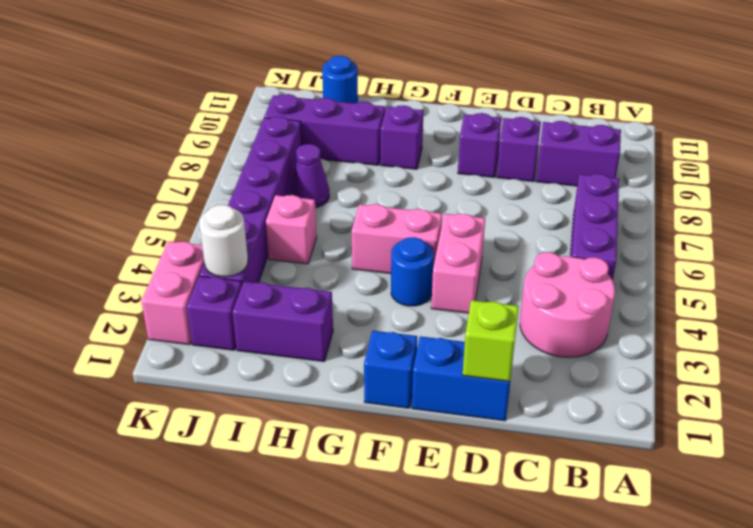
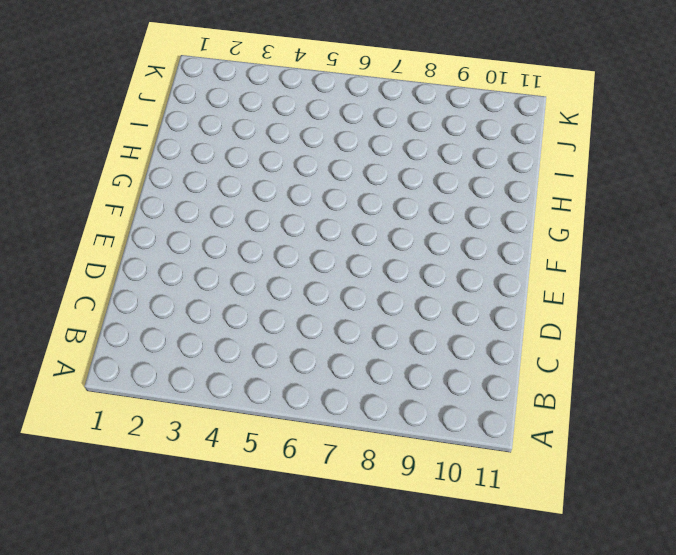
none -> pink round brick B3:C4 level 1
none -> purple brick B5:B7 level 1
none -> purple brick B9:C9 level 1

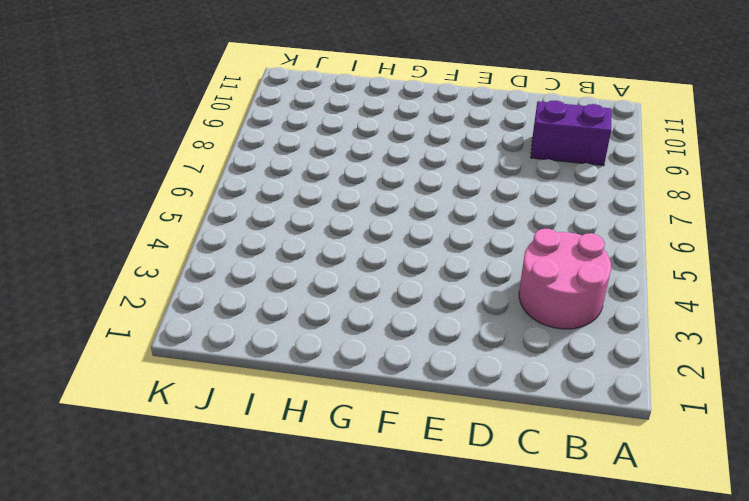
none -> purple brick B5:B7 level 1
none -> blue brick D1:E1 level 1
none -> purple brick D9 level 1

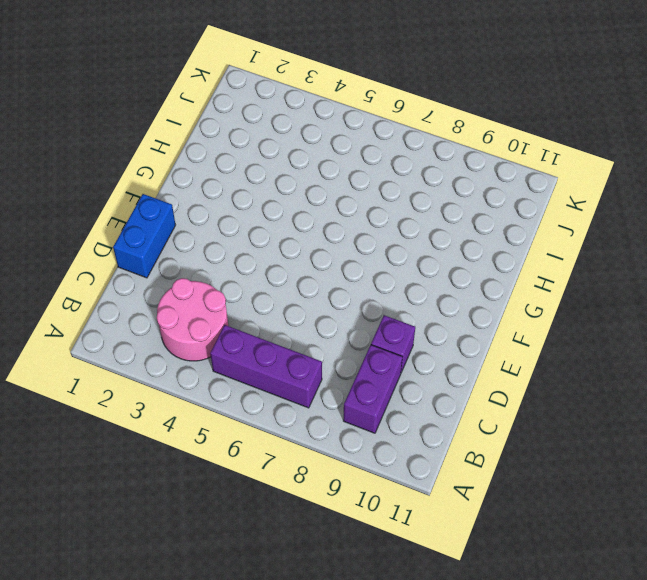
none -> pink brick E4:E5 level 1
none -> purple brick E9 level 1
none -> blue brick F1 level 1

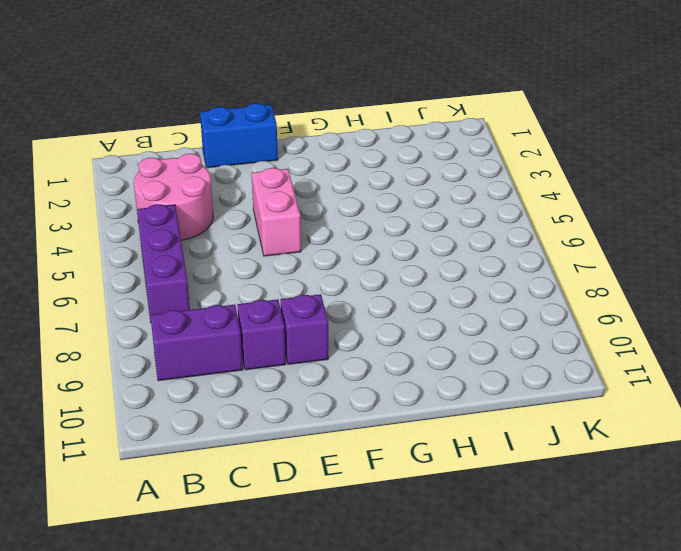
none -> blue brick F1 level 1
none -> blue round brick F4 level 1
none -> pink brick F5:G5 level 1

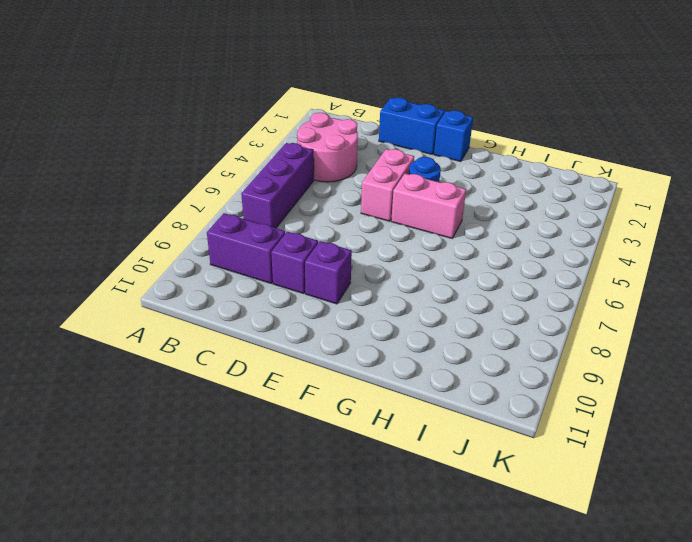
none -> purple brick G9 level 1
none -> purple brick H2:I2 level 1
none -> purple brick H9:J9 level 1

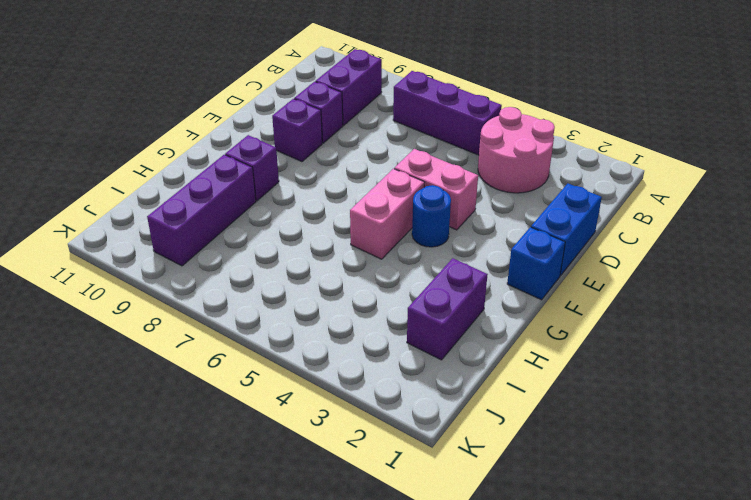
none -> pink brick I5 level 1
none -> purple cone I7 level 1
none -> blue round brick I11 level 1

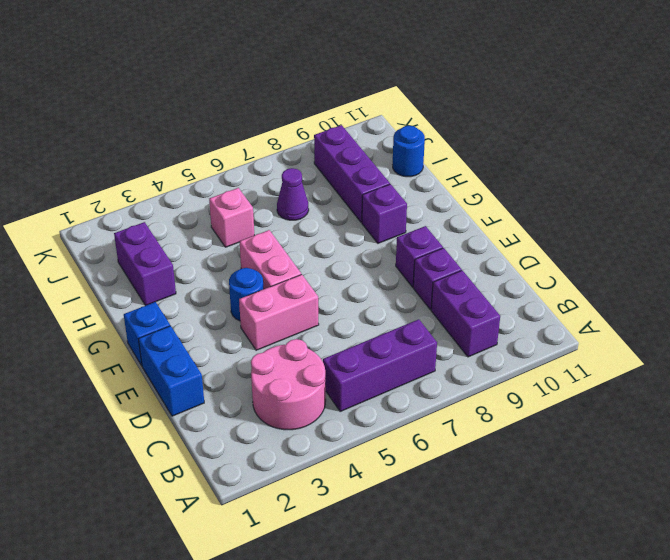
none -> purple brick J2 level 1
none -> purple brick J3:J8 level 1
none -> pink brick K2:K3 level 1

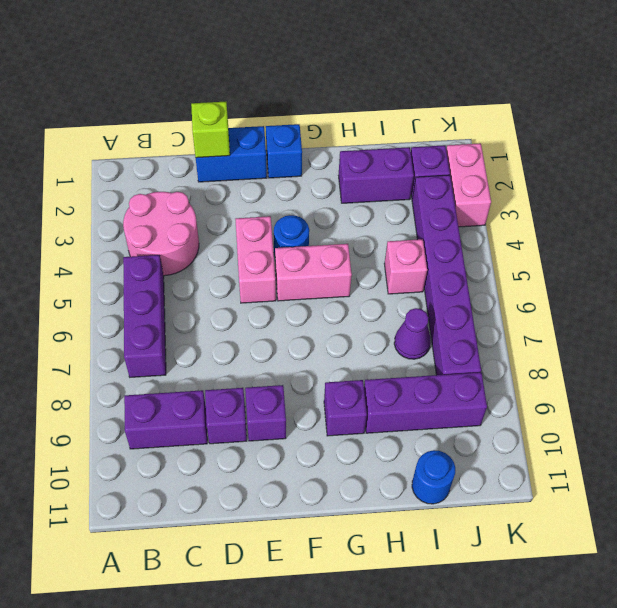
none -> white round brick J3 level 2

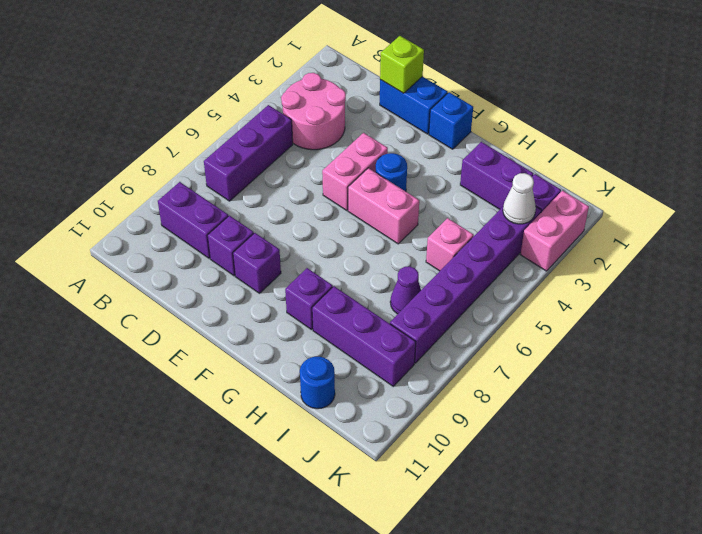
white cone J3 level 2 -> white round brick J3 level 2

